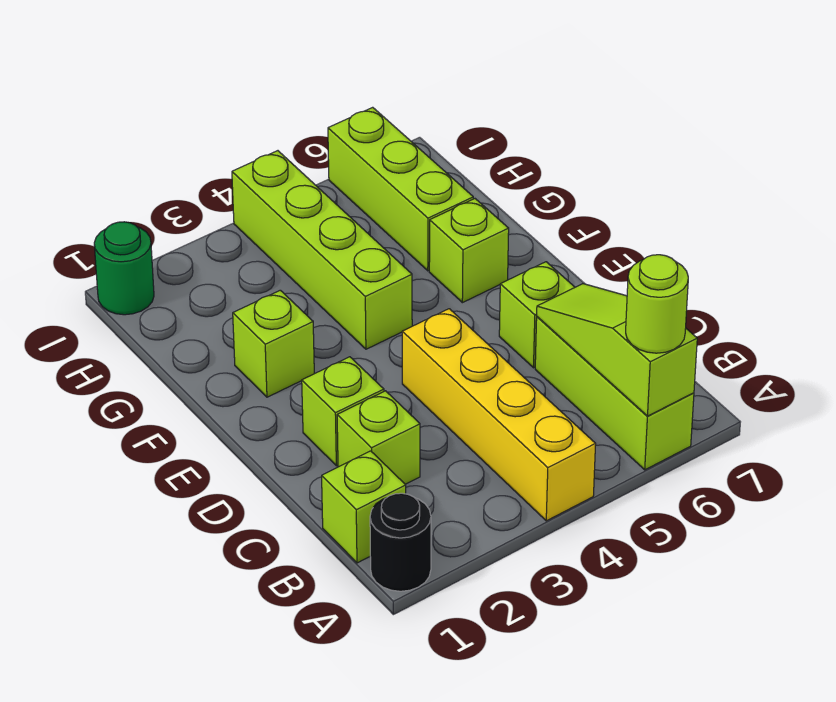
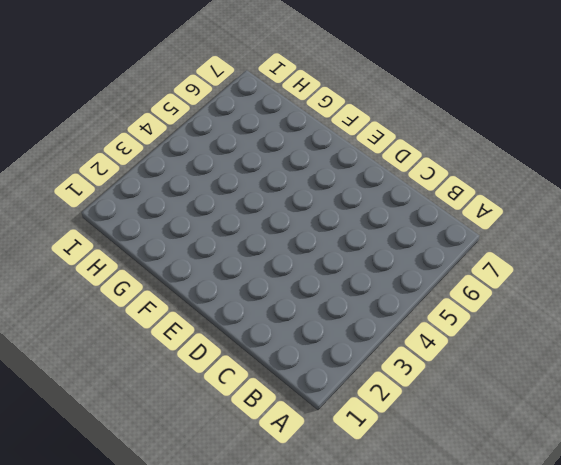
none -> black round brick A1 level 1
none -> yellow brick A4:D4 level 1
none -> lime brick A6:C6 level 1

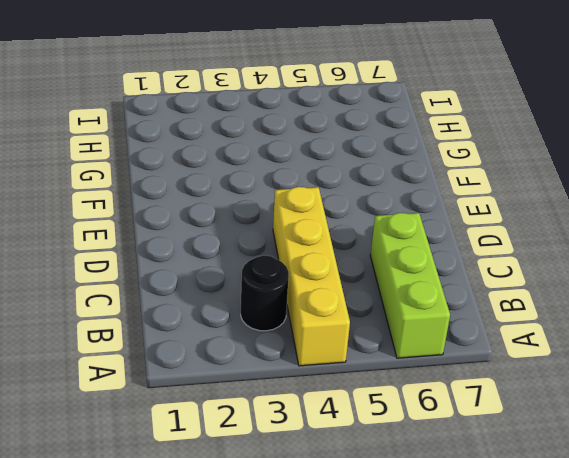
black round brick B3 level 1 -> black round brick A1 level 1
none -> lime brick B1 level 1
none -> lime brick C2 level 1
none -> lime brick D2 level 1

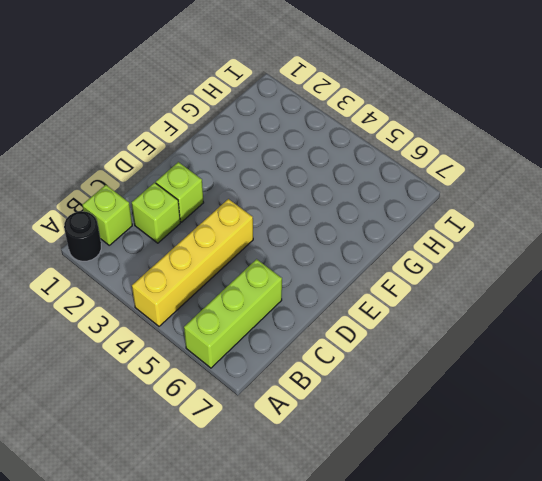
none -> lime brick D6 level 1
none -> lime brick F2 level 1
none -> lime brick F4:I4 level 1

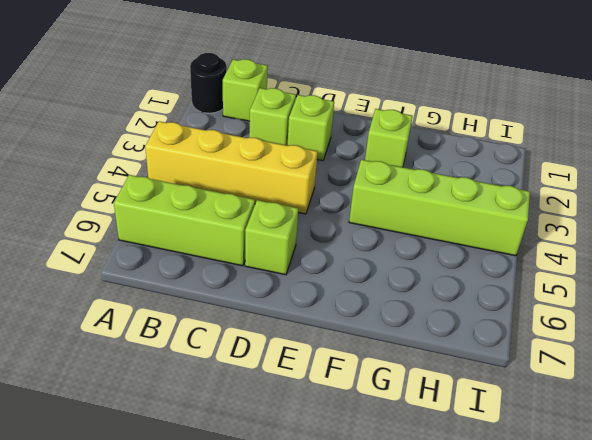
none -> lime brick F6 level 1
none -> lime brick G6:I6 level 1
none -> green round brick I1 level 1

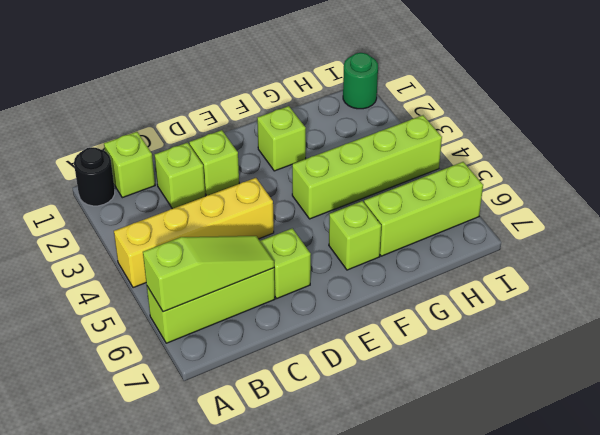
none -> lime round brick A6 level 3

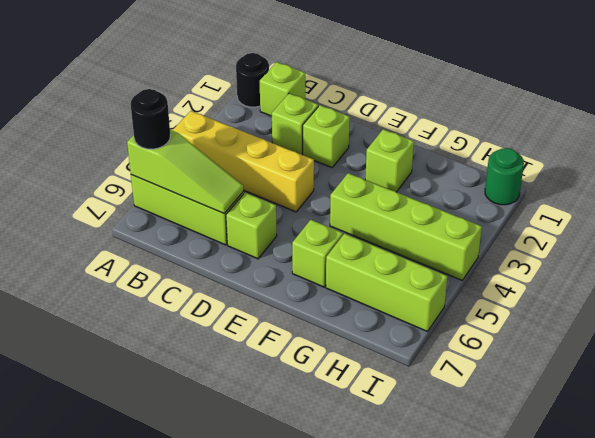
black round brick A6 level 3 -> lime round brick A6 level 3

